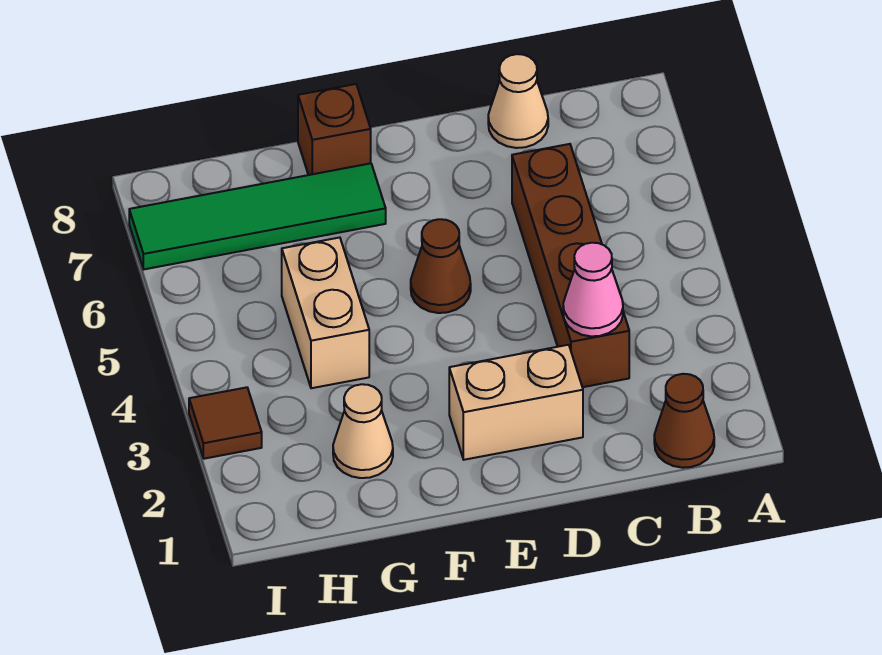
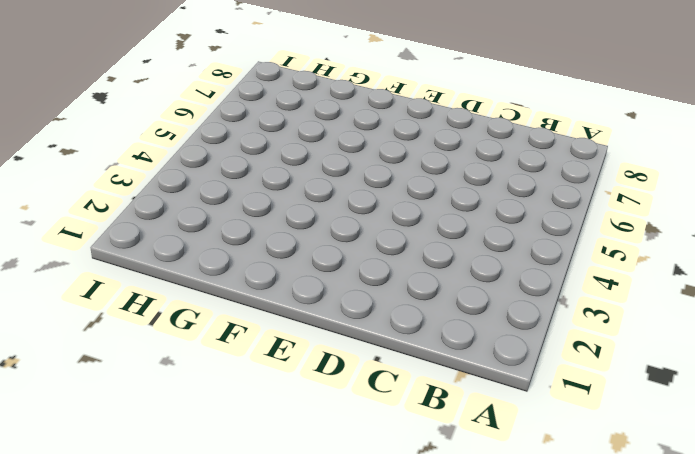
none -> brown cone B1 level 1
none -> brown brick C3:C6 level 1

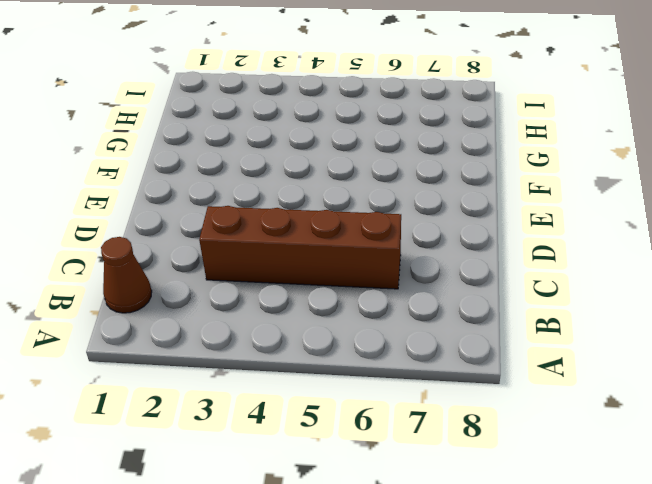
none -> tan cone C8 level 1
none -> tan brick D2:E2 level 1

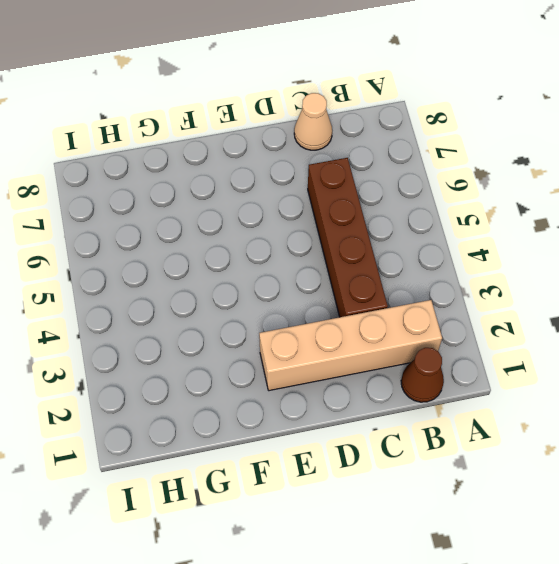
tan brick B2:E2 level 1 -> tan brick D2:E2 level 1
none -> brown cone E5 level 1
none -> green tile F7:I7 level 1

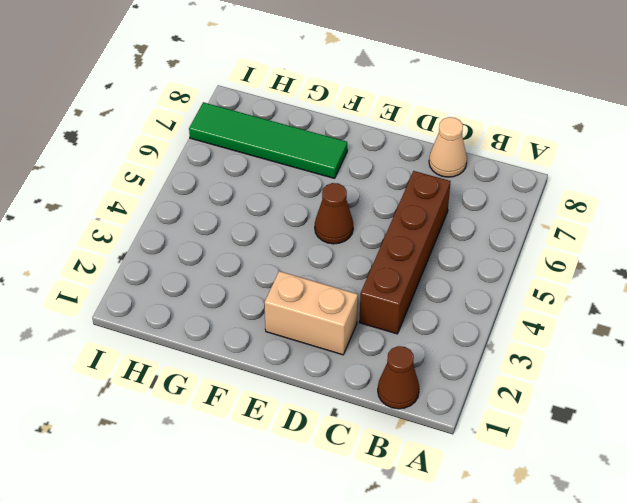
none -> brown brick F8 level 1
none -> tan cone G2 level 1

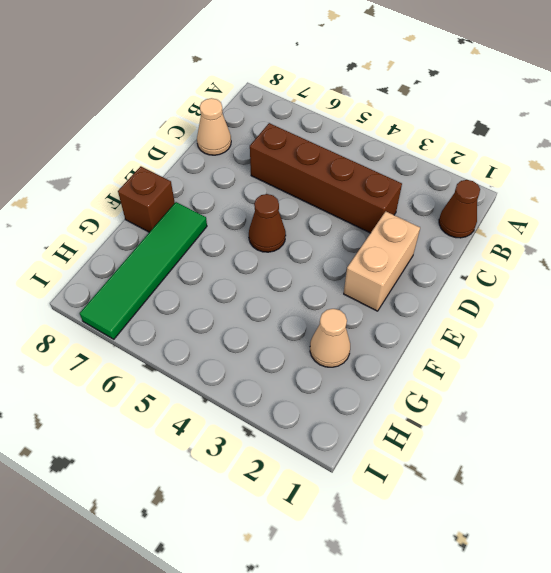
none -> tan brick G4:G5 level 1
none -> brown tile I3 level 1

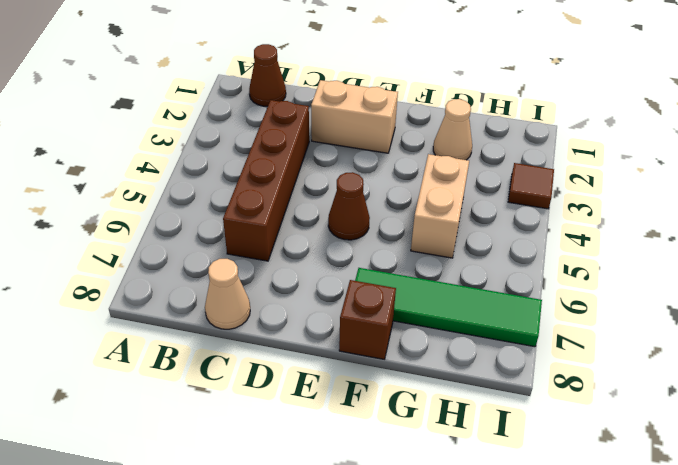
none -> pink cone C3 level 2

